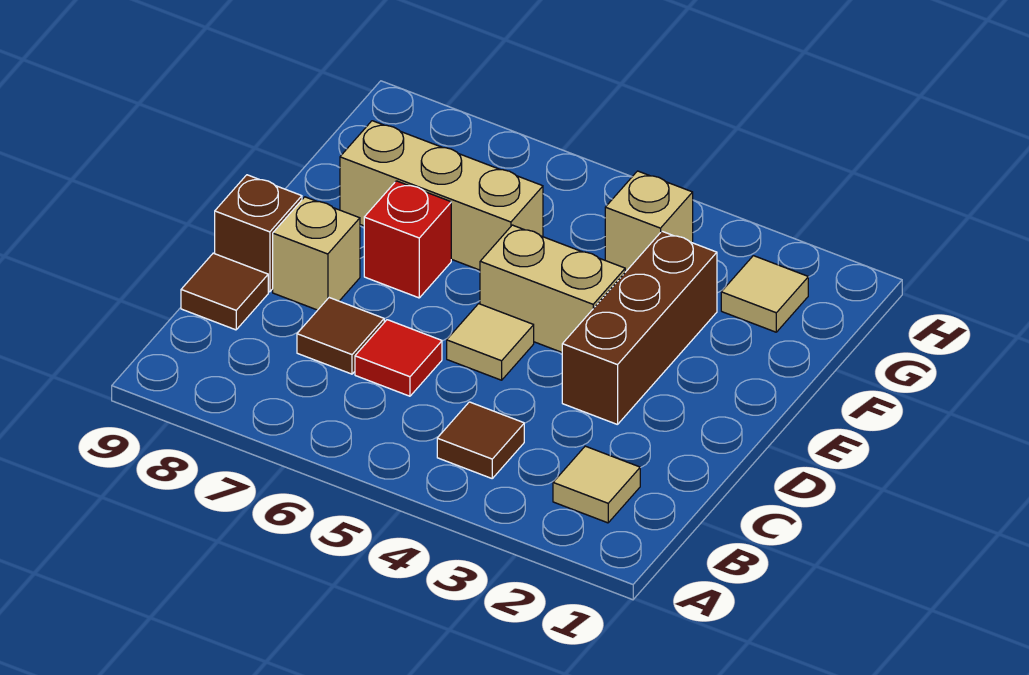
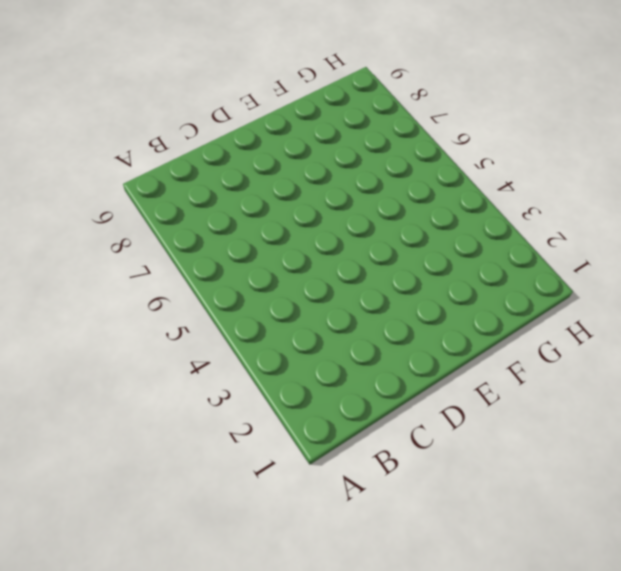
none -> tan tile B2 level 1
none -> brown tile B4 level 1
none -> red tile C6 level 1

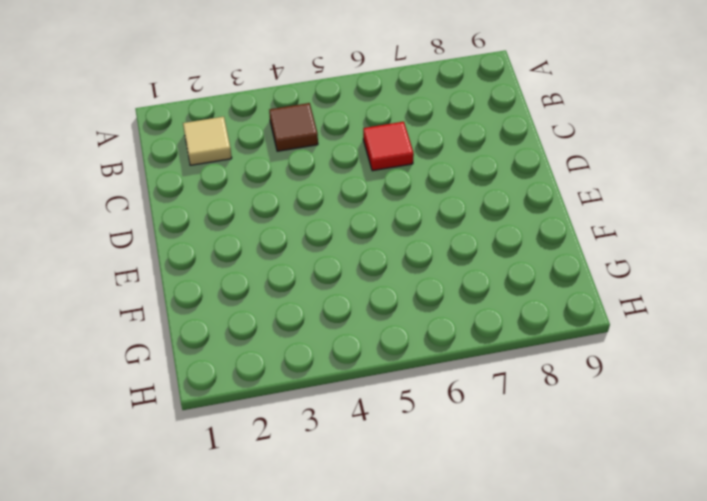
none -> brown tile C7 level 1
none -> brown tile C9 level 1
none -> brown brick D3:F3 level 1

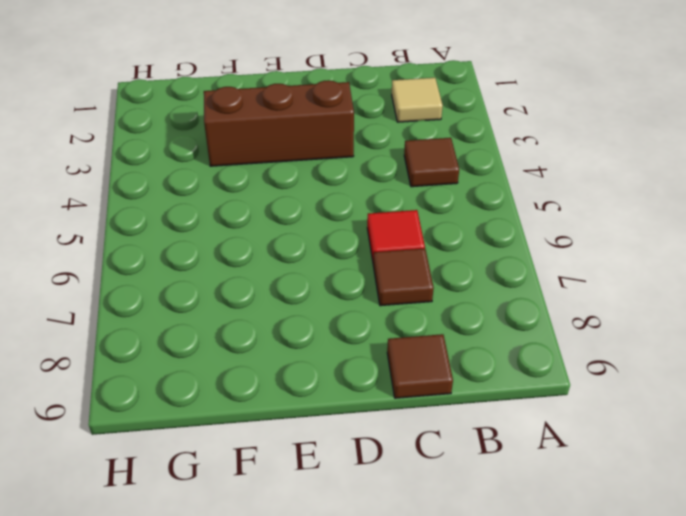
none -> tan tile D5 level 1
none -> tan brick D8 level 1
none -> brown brick D9 level 1

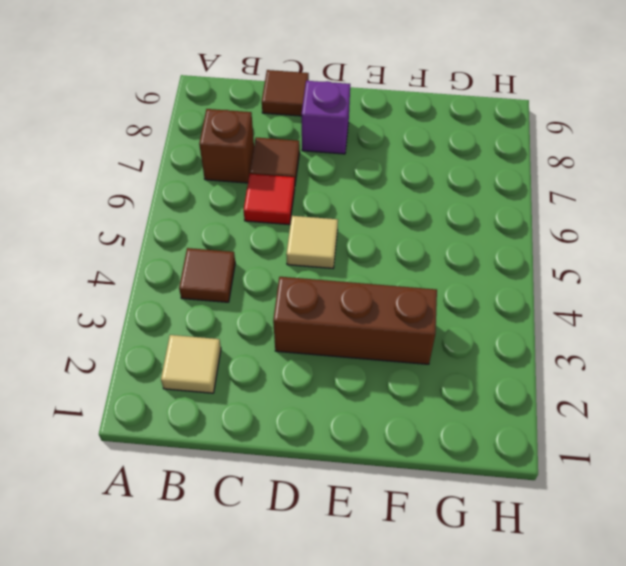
brown brick B7 level 1 -> brown brick D9 level 1
purple brick D8 level 1 -> tan brick D8 level 1
none -> tan brick E4:E5 level 1
none -> red brick E7 level 1
none -> tan brick F6:F8 level 1

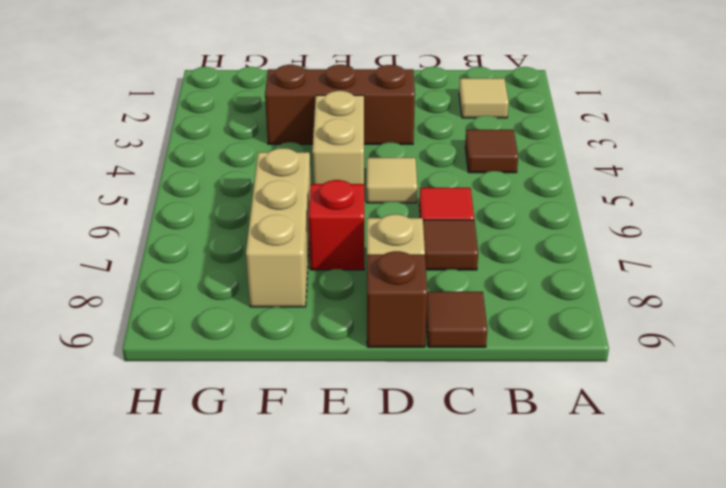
none -> tan tile G2 level 1
none -> tan brick G4 level 1

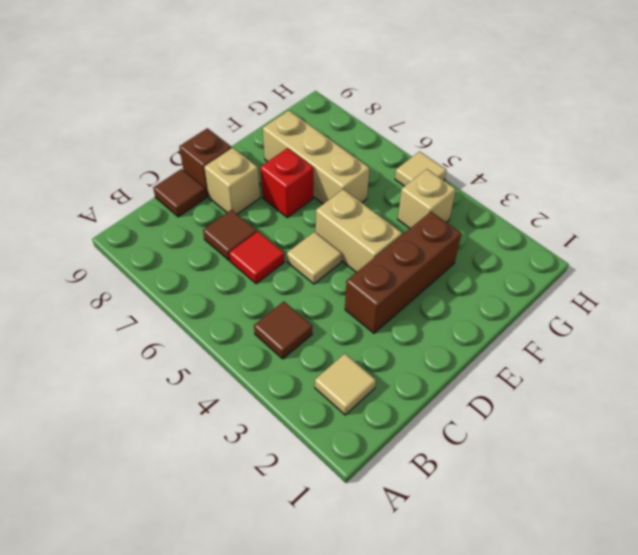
tan tile H5 level 1 -> tan tile G2 level 1

